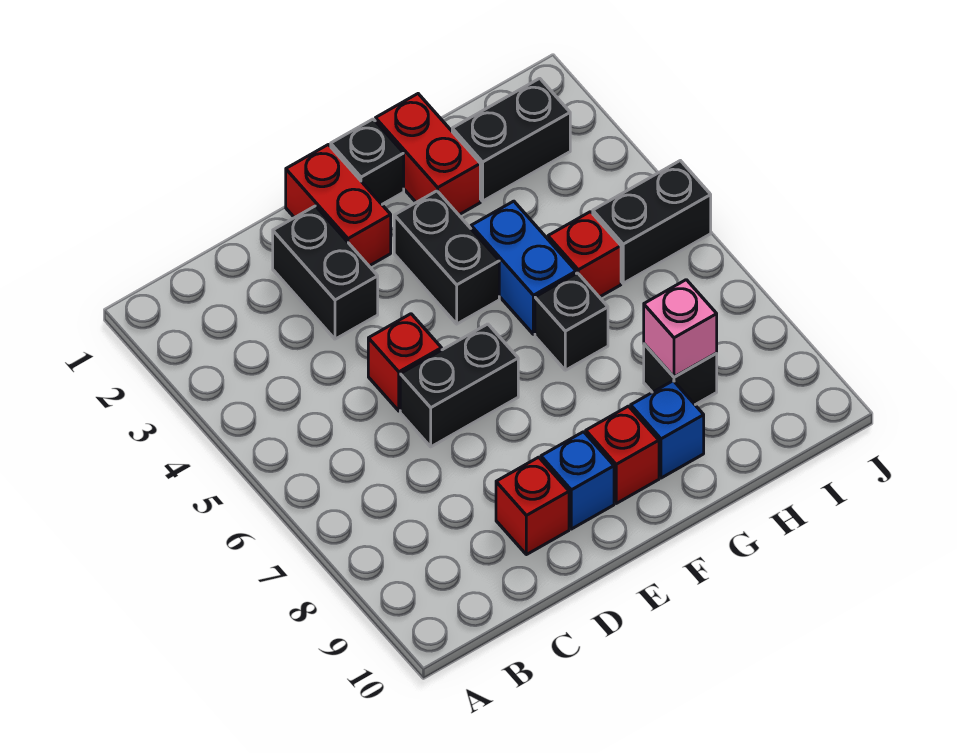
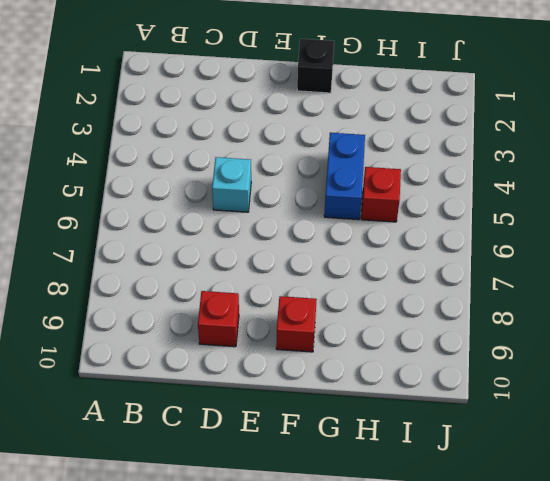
cyan brick D5 level 1 -> red brick D5 level 1
none -> black brick D2:D3 level 1
none -> black brick D6:E6 level 1
none -> red brick E1:E2 level 1

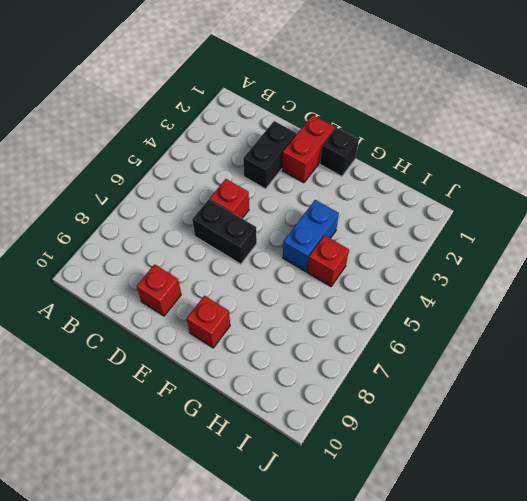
none -> blue brick E9 level 1
none -> black brick F3:F4 level 1
none -> red brick G1:G2 level 1

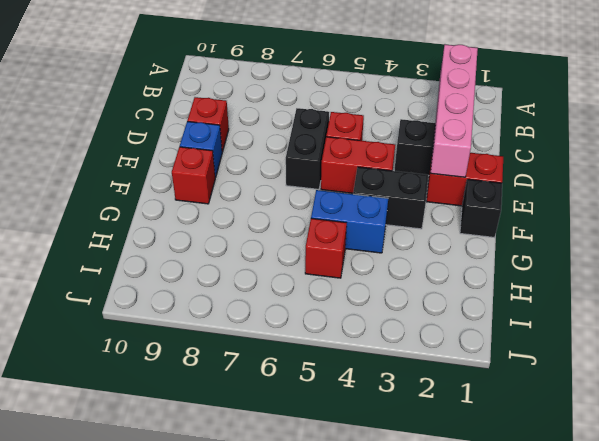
pink brick B2:E2 level 2 -> none
red brick E4:E5 level 1 -> red brick G1:G2 level 1
none -> black brick G6 level 1
none -> blue brick G9 level 1
none -> black brick H2:I2 level 1

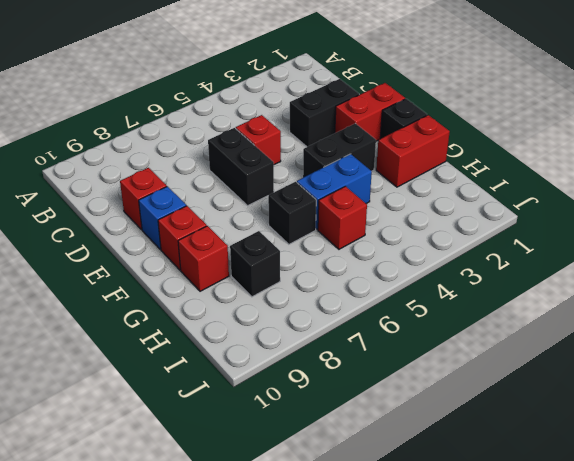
red brick G9 level 1 -> blue brick G9 level 1
none -> black brick H2:I2 level 1
none -> black brick I5:J5 level 1
none -> pink brick H8 level 2

